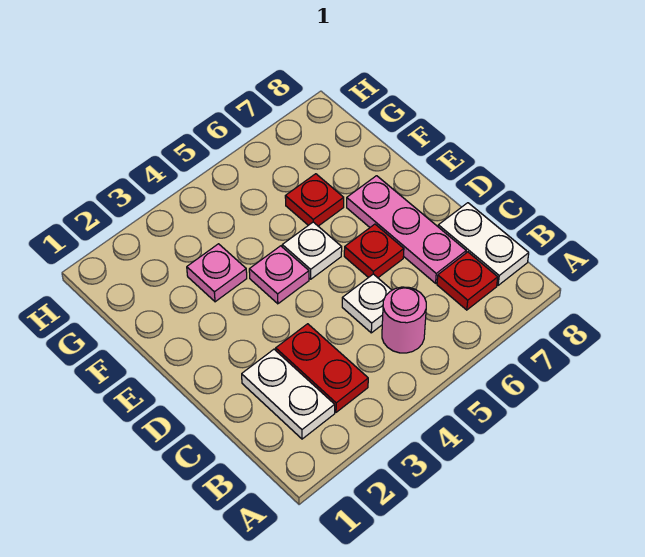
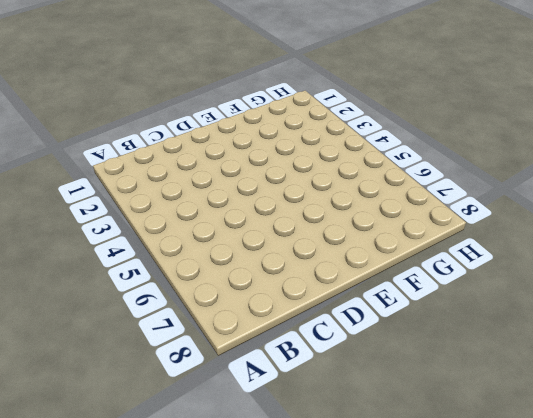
none -> white plate B2:C2 level 1
none -> red plate B3:C3 level 1
none -> pink round brick B5 level 1

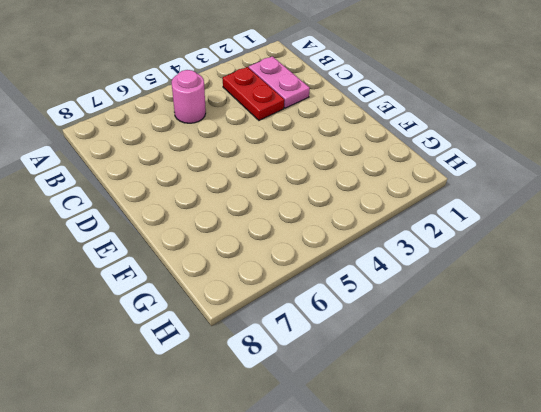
pink plate B2:C2 level 1 -> white plate B2:C2 level 1
none -> red plate B7 level 1
none -> white plate B8:C8 level 1
none -> white plate C5 level 1

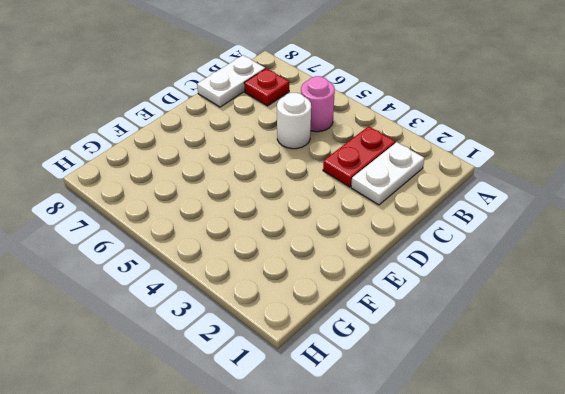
white round brick C5 level 1 -> white plate C5 level 1
none -> pink plate C7:E7 level 1
none -> red plate D6 level 1
none -> pink plate E4 level 1

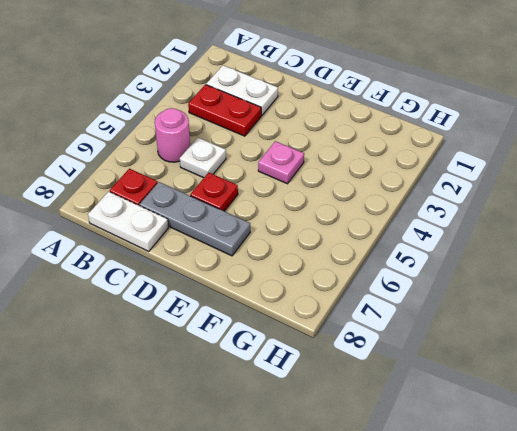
grey plate C7:E7 level 1 -> pink plate C7:E7 level 1
none -> white plate E5 level 1
none -> pink plate F3 level 1
none -> red plate F6 level 1

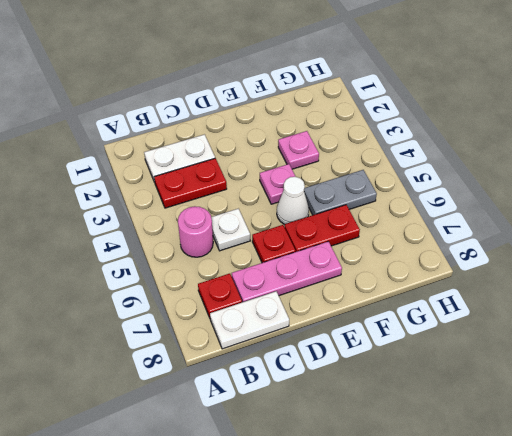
white cone E5 level 1 -> white plate E5 level 1
red plate E6:F6 level 1 -> red plate F6 level 1
grey plate F5:G5 level 1 -> none

